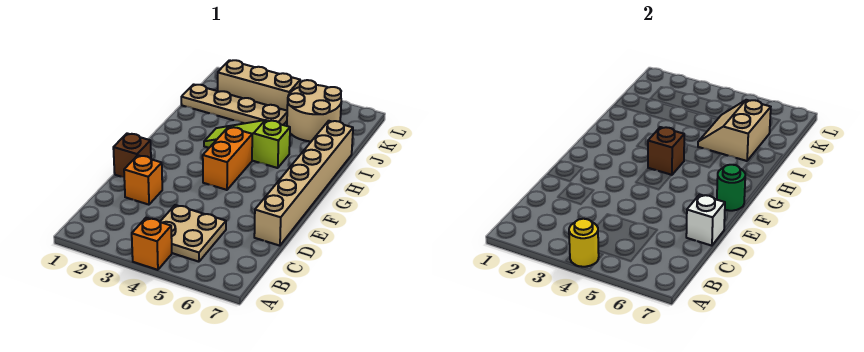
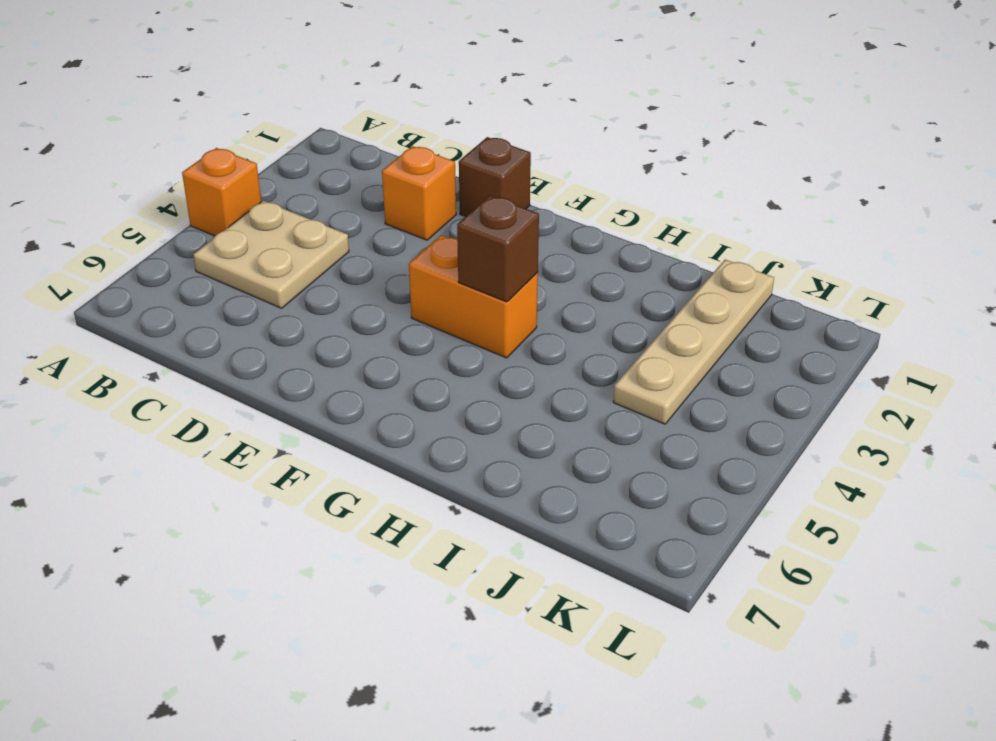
none -> tan brick D7:I7 level 1
none -> lime slope H3:H5 level 1 top 5
none -> tan round brick J5:K6 level 1

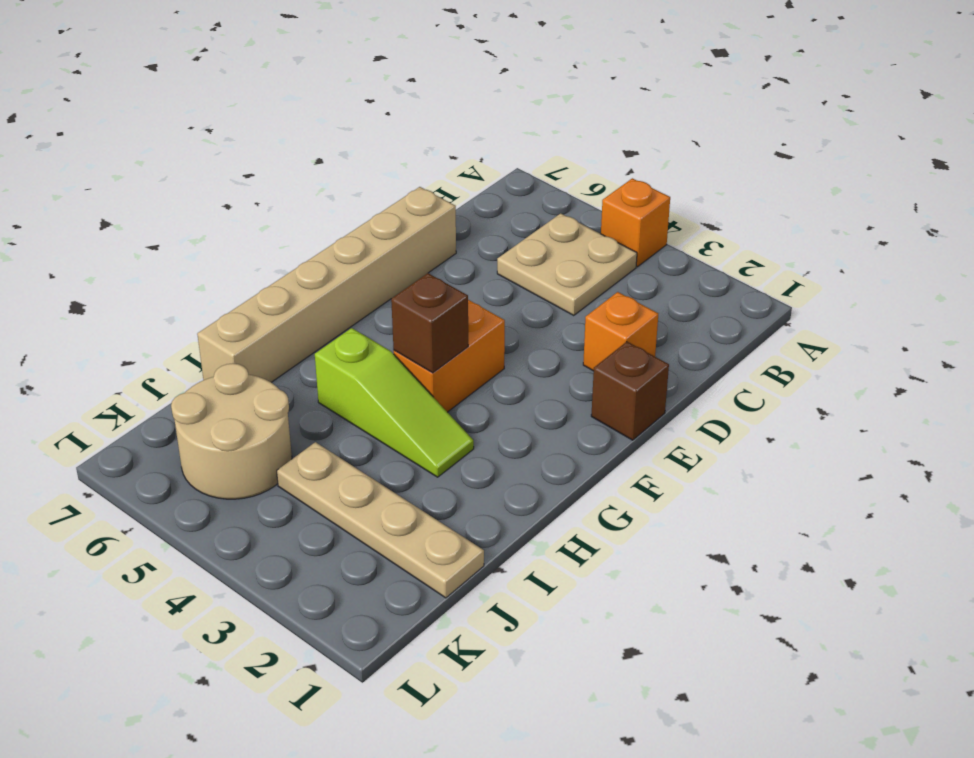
none -> tan brick K2:K4 level 1
none -> yellow round brick A4 level 2
none -> white brick D7 level 2

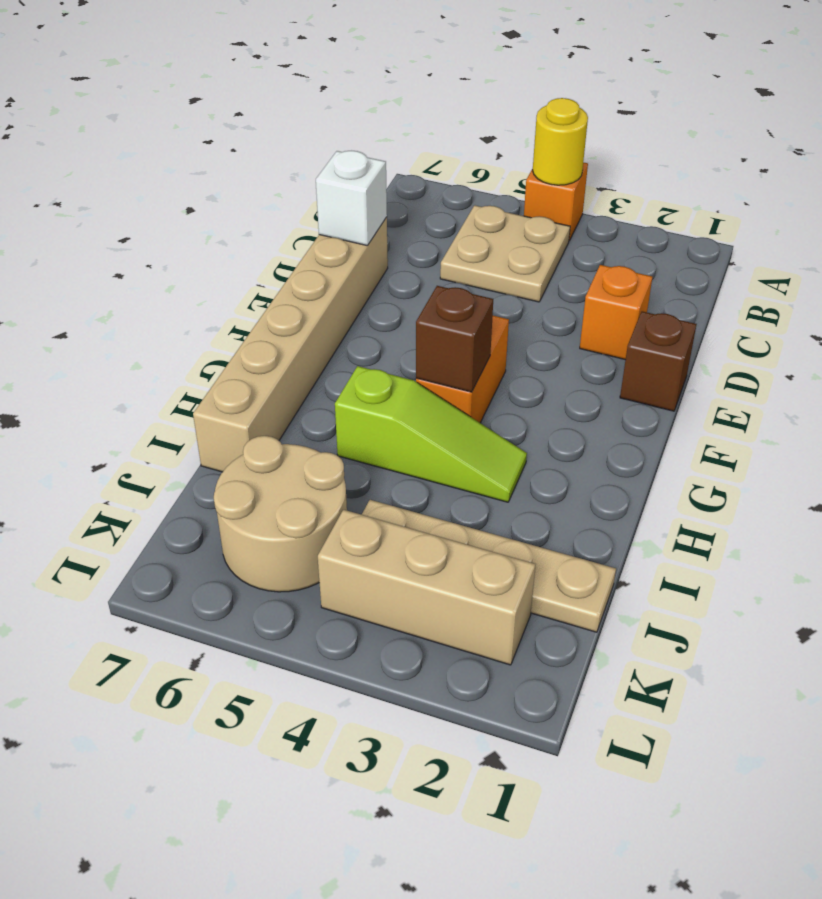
none -> green round brick F7 level 2
none -> tan slope I5:J6 level 2 top 6

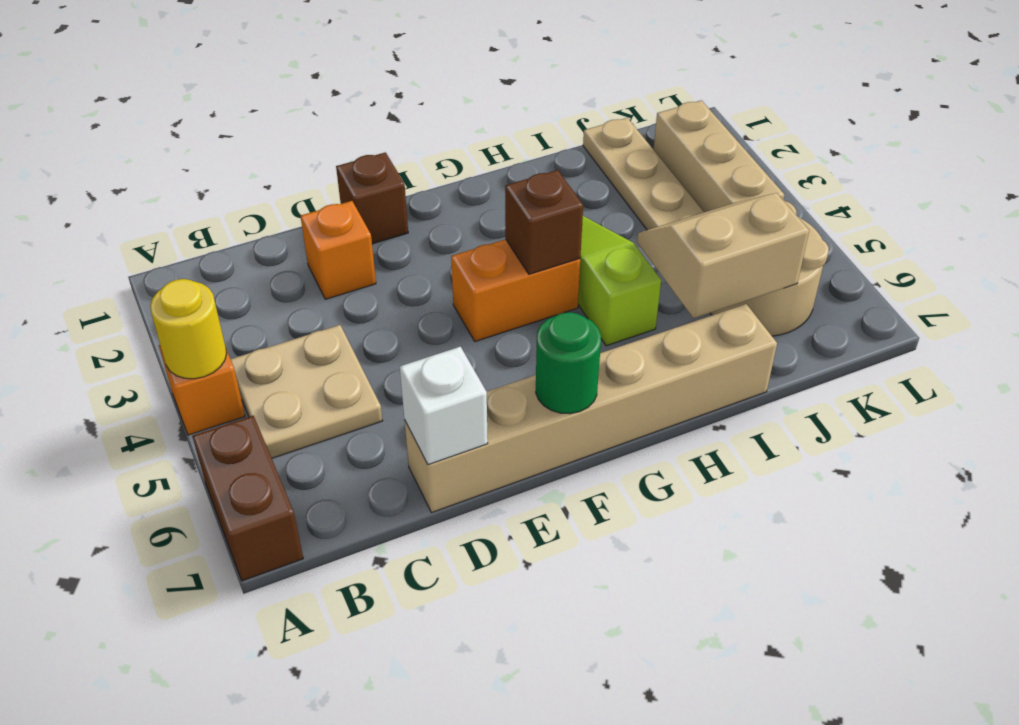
brown brick A6:A7 level 1 -> none

